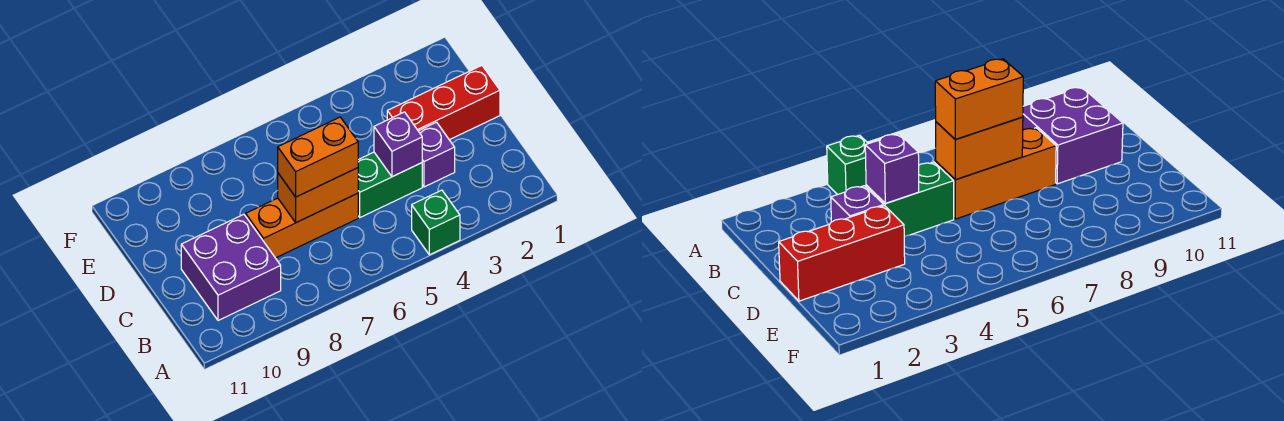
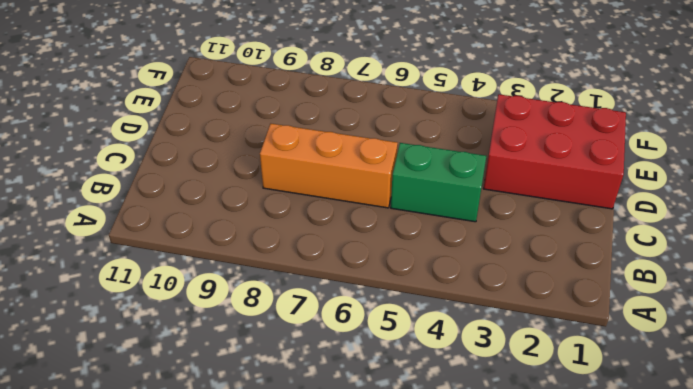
red brick D1:E3 level 1 -> red brick D1:D3 level 1
none -> green brick A4 level 1
none -> purple brick B9:C10 level 1

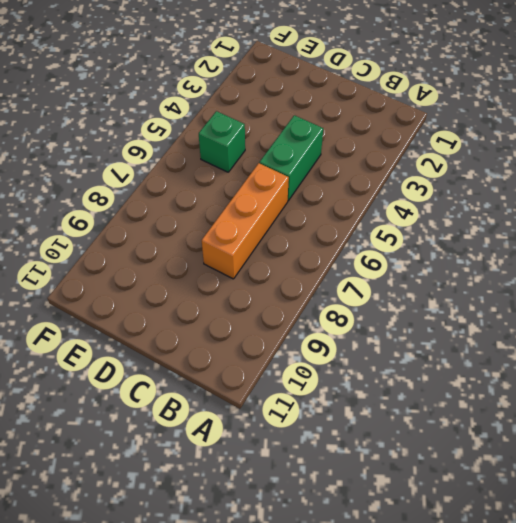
green brick E5 level 1 -> green brick A4 level 1
none -> purple brick B9:C10 level 1
none -> purple brick C3 level 1

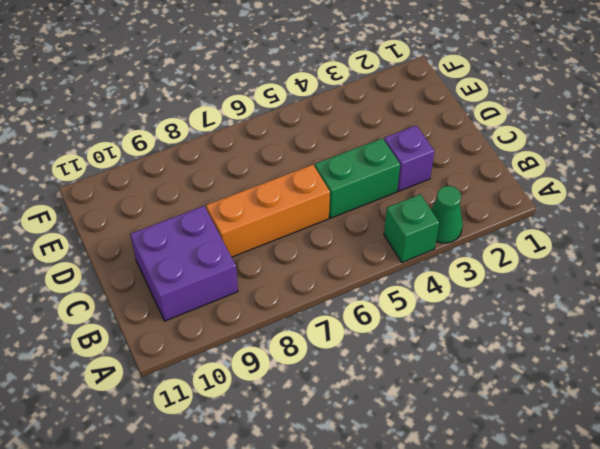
green cone A3 level 1 -> none
none -> red brick D1:D3 level 1
none -> purple brick C4 level 2

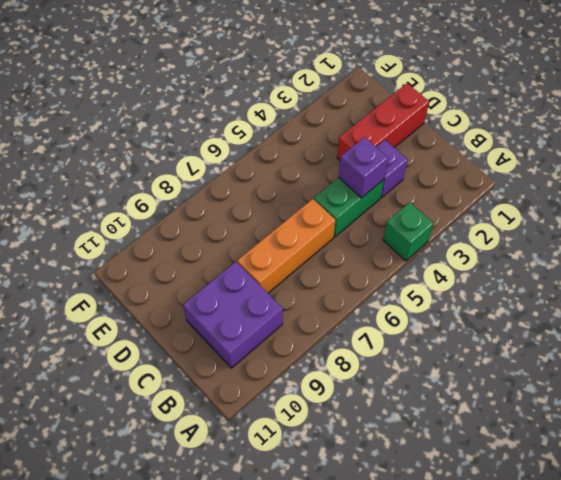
none -> orange brick C6:C7 level 2
none -> orange brick C6:C7 level 3

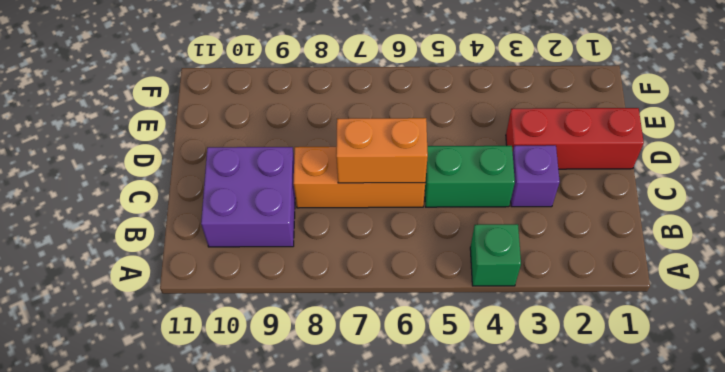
none -> purple brick C4 level 2
none -> orange brick C6:C7 level 3

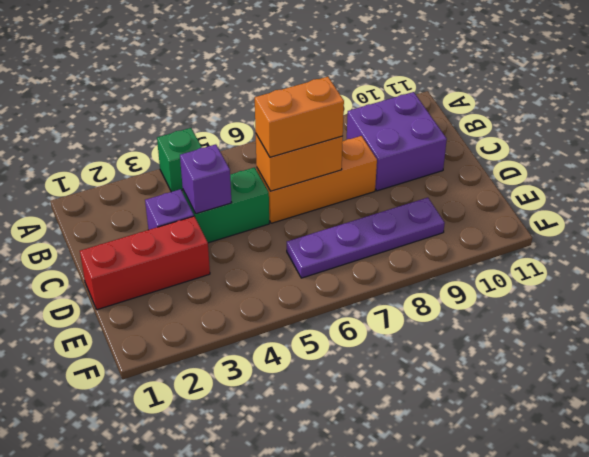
purple plate E6:E9 level 1 -> none

